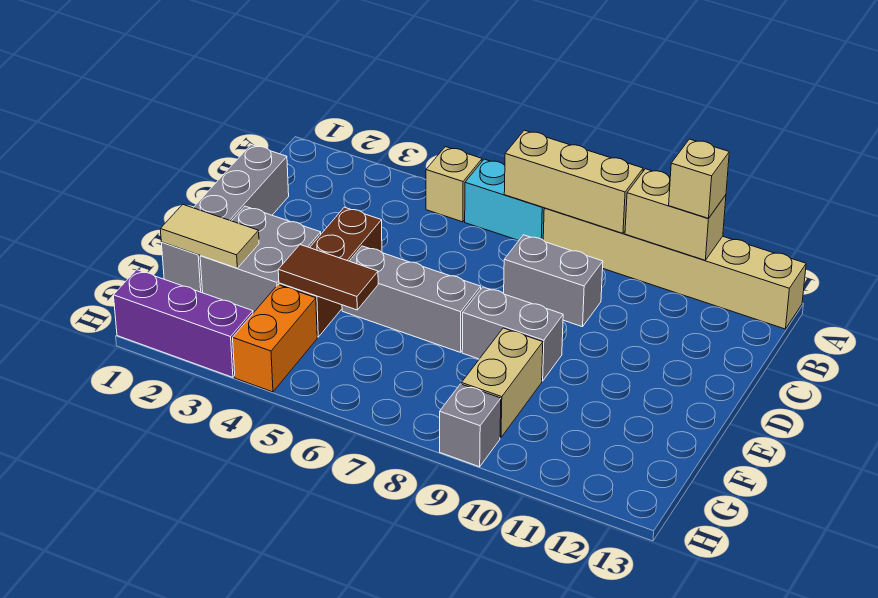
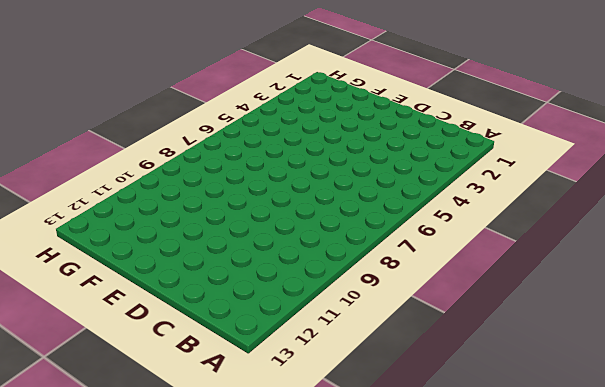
none -> tan brick A5 level 1
none -> cyan brick A6:A7 level 1
none -> tan brick A8:A13 level 1

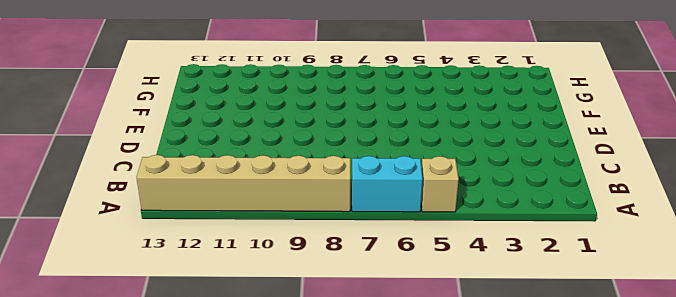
none -> grey brick C1:F1 level 1
none -> grey brick C8:C9 level 1
none -> brown brick D4:F4 level 1

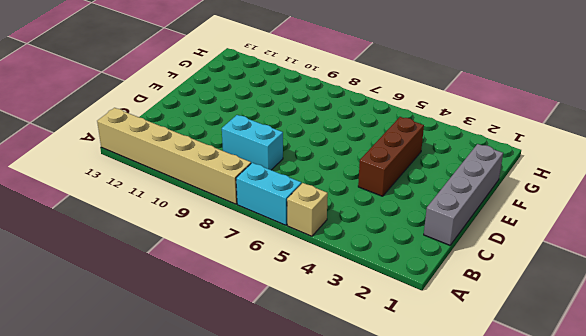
cyan brick C8:C9 level 1 -> grey brick C8:C9 level 1
none -> grey brick E2:F3 level 1
none -> grey brick E5:E7 level 1
none -> grey brick E8:E9 level 1

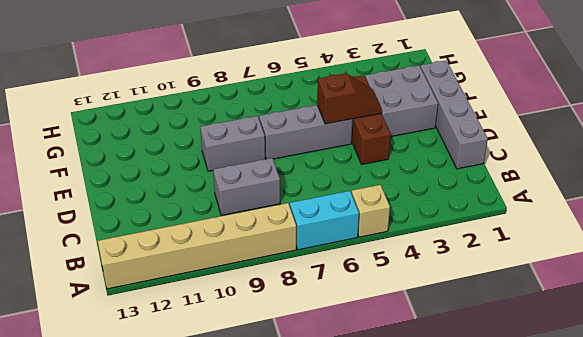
brown slope E4:E5 level 2 top 5 -> none
none -> tan brick F9:G9 level 1
none -> orange brick G4:H4 level 1
none -> purple brick H1:H3 level 1

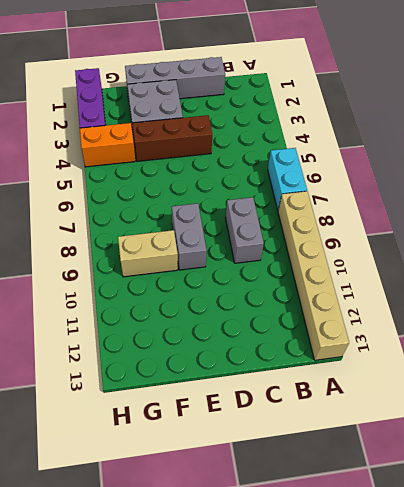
none -> tan brick A5 level 1
none -> grey brick E5:E7 level 1
none -> grey brick H9 level 1

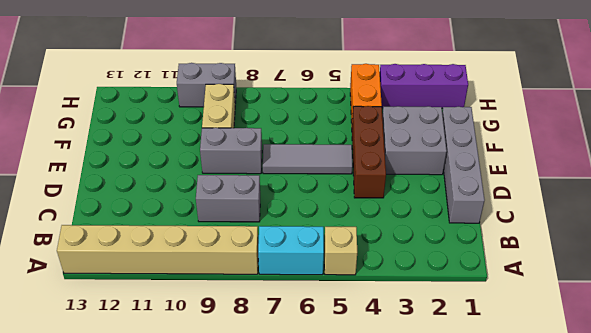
grey tile E5:E7 level 1 -> grey brick E5:E7 level 1
grey brick H9:H10 level 1 -> grey brick H9 level 1
none -> tan brick A7:A9 level 2
none -> tan brick A10:A11 level 2
none -> tan tile F1:F2 level 2

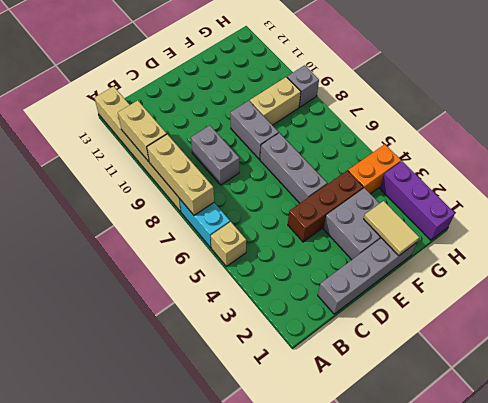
none -> brown tile F4:F5 level 2
none -> tan brick A11 level 3

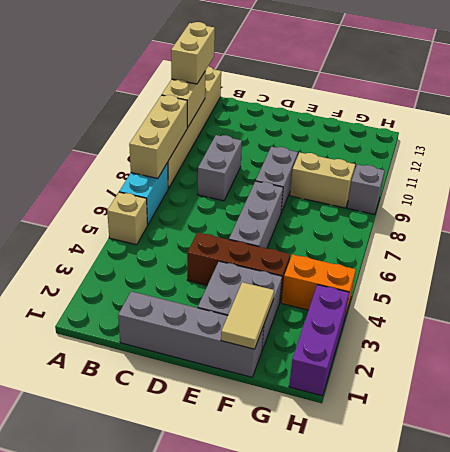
tan brick A11:A12 level 3 -> tan brick A11 level 3
none -> brown tile F4:F5 level 2

